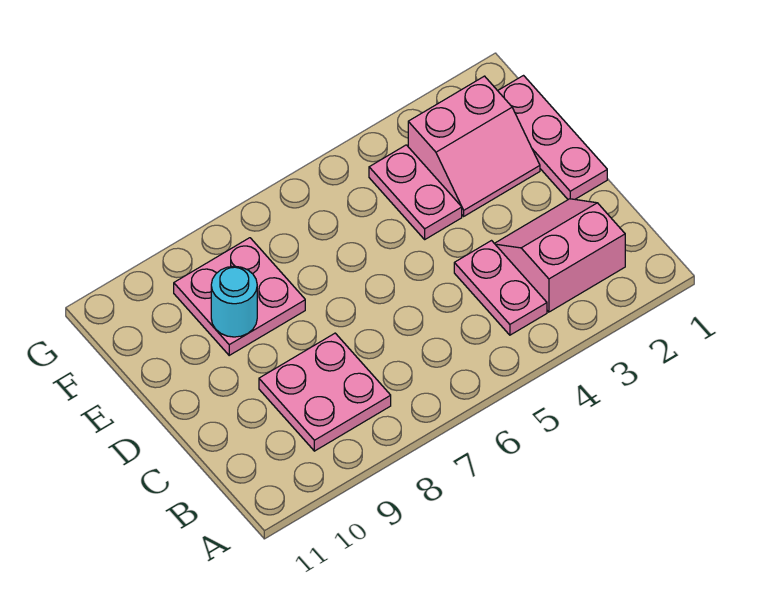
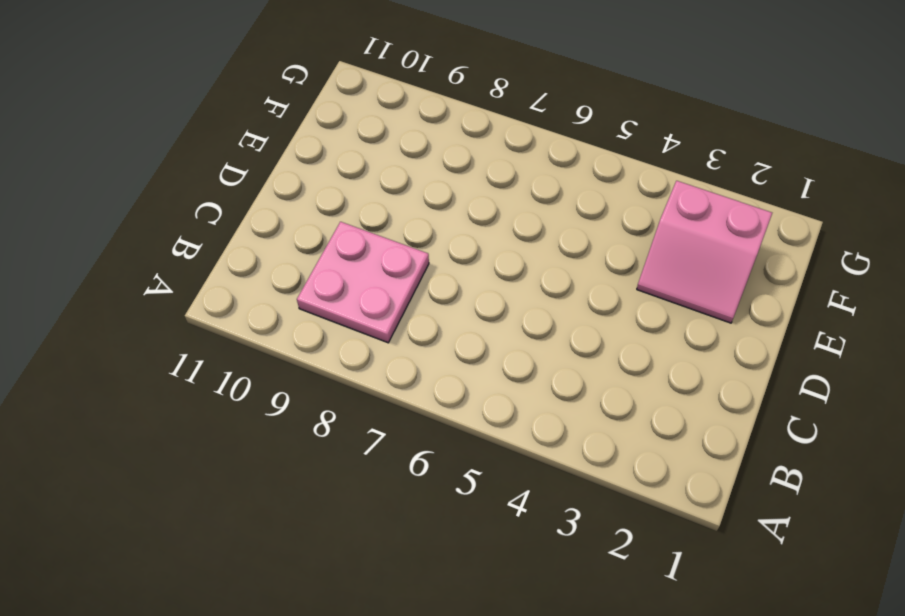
none -> pink slope B2:C3 level 1 top B
none -> pink plate B4:C4 level 1

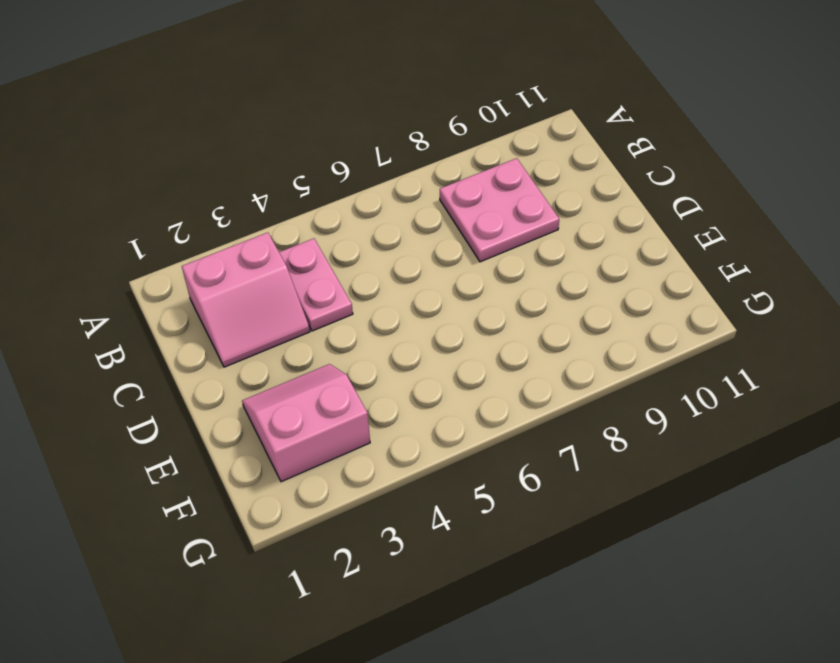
none -> pink plate D1:F1 level 1
none -> pink plate E4:F4 level 1

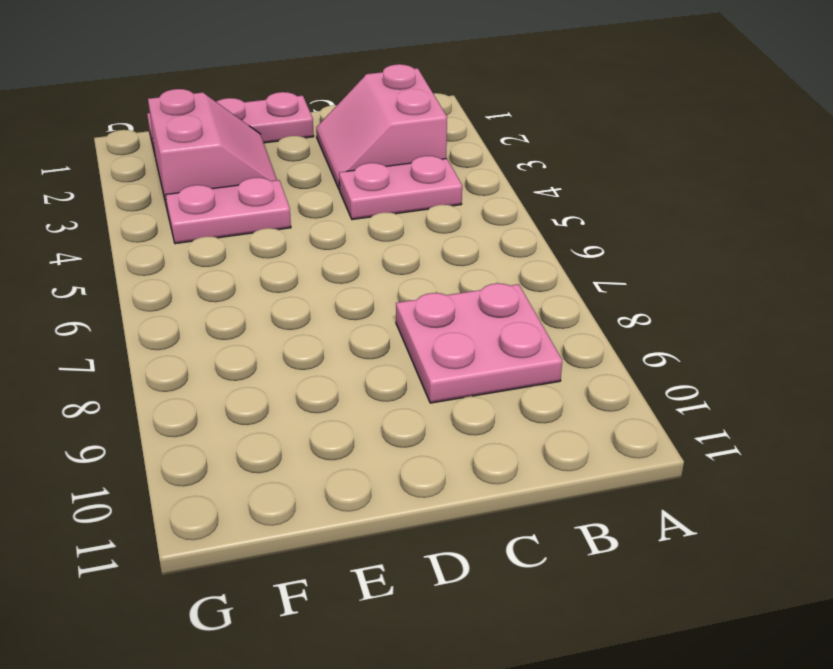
none -> pink plate E8:F9 level 1
none -> cyan round brick E9 level 2

